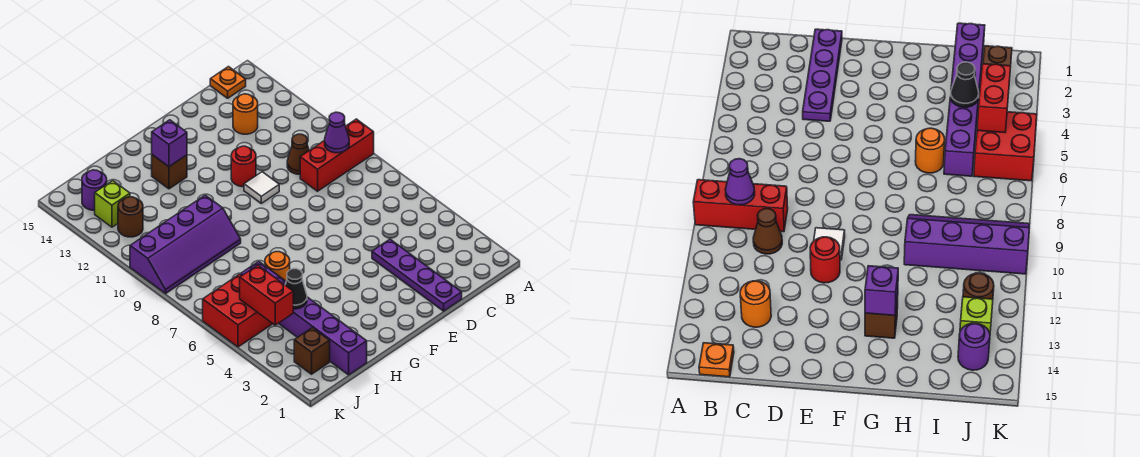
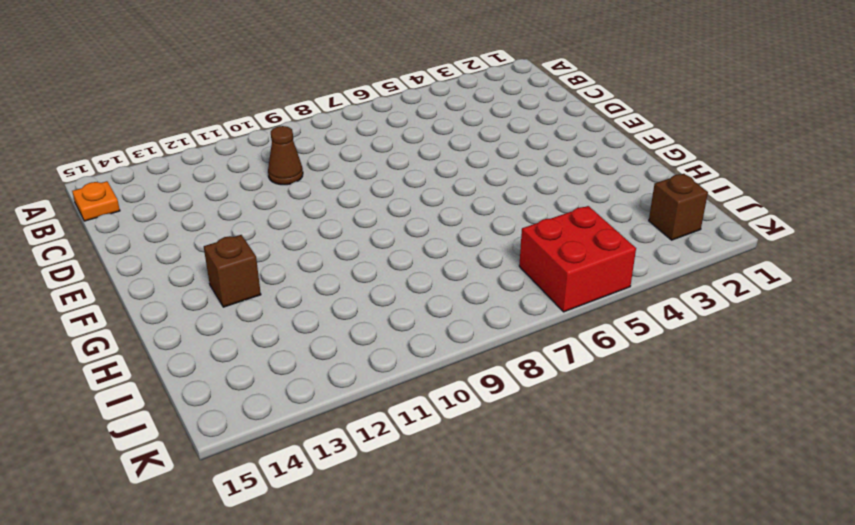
none -> red brick A9:C9 level 1
none -> orange round brick C13 level 1
none -> purple plate D1:D4 level 1

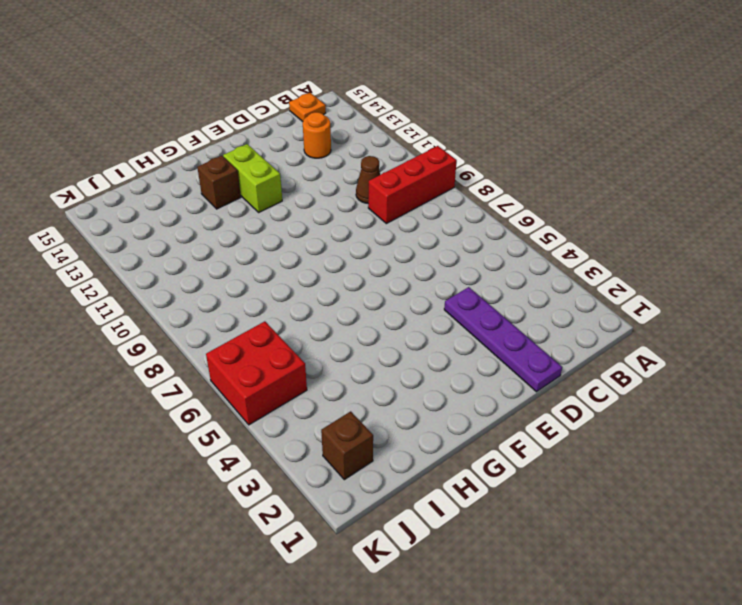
lime brick F12:F13 level 1 -> none
none -> white tile E10 level 1
none -> red round brick E11 level 1
none -> orange round brick H6 level 1

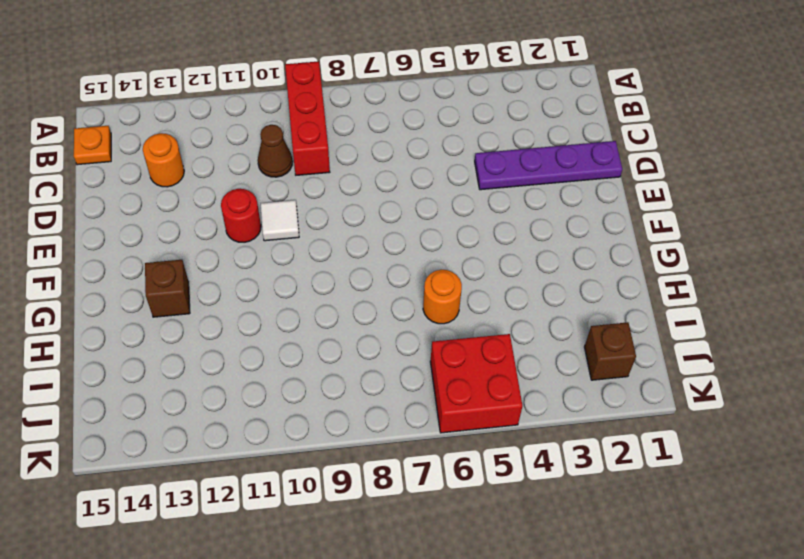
none -> purple slope H9:K10 level 1 top 10
none -> purple brick I1:I6 level 1
none -> brown round brick J12 level 1

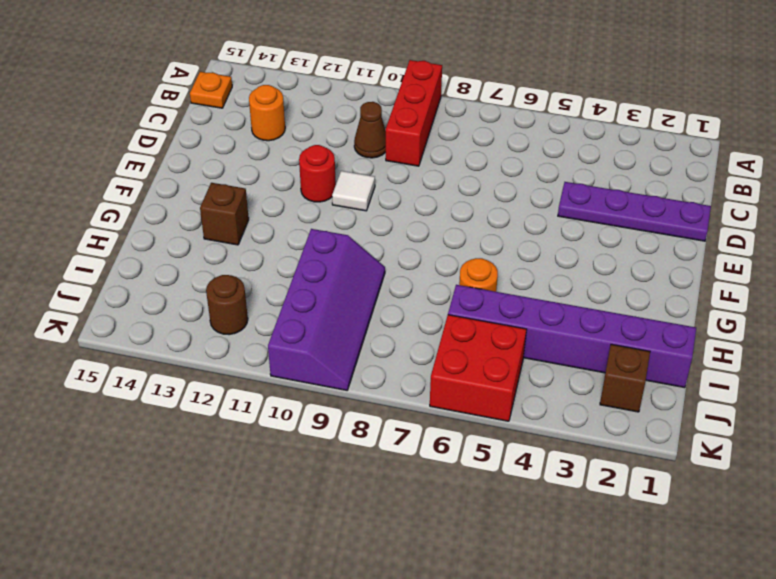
none -> lime brick J13 level 1
none -> purple round brick J14 level 1
none -> purple cone B9 level 2

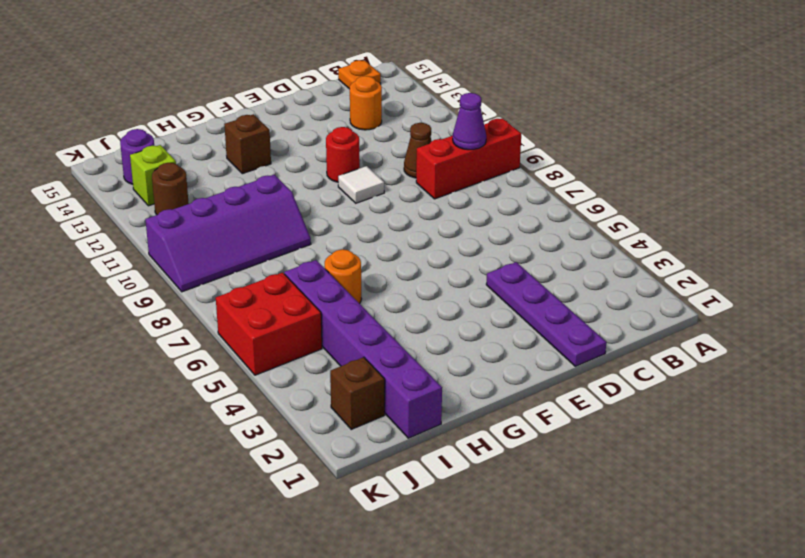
none -> purple brick G13 level 2
none -> black cone I4 level 2
none -> red brick J4:J5 level 2

